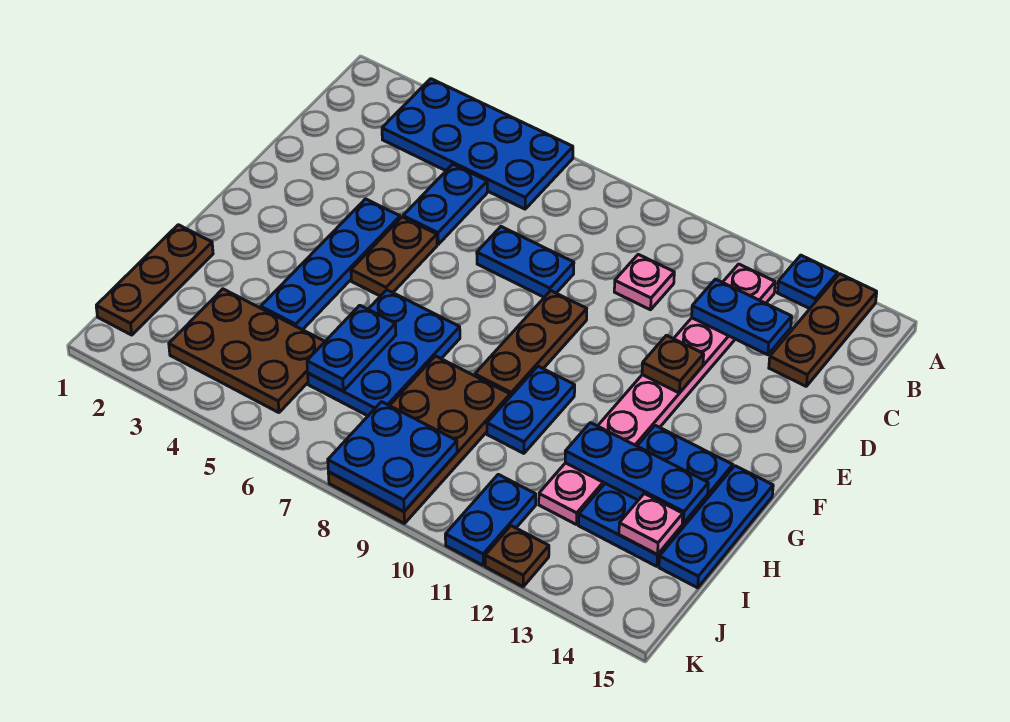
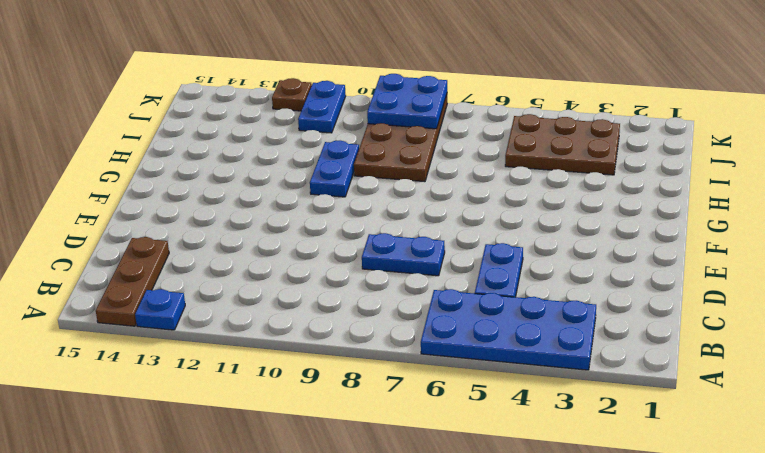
none -> pink plate B12:I12 level 1
none -> pink plate C10 level 1
none -> blue plate E4:H4 level 1

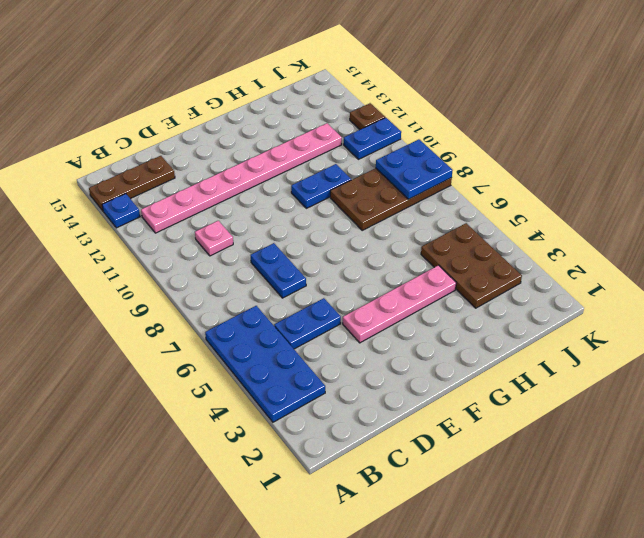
pink plate E4:H4 level 1 -> blue plate E4:H4 level 1
none -> brown plate E5:F5 level 1
none -> brown plate E9:G9 level 1
none -> blue plate G6:I7 level 1

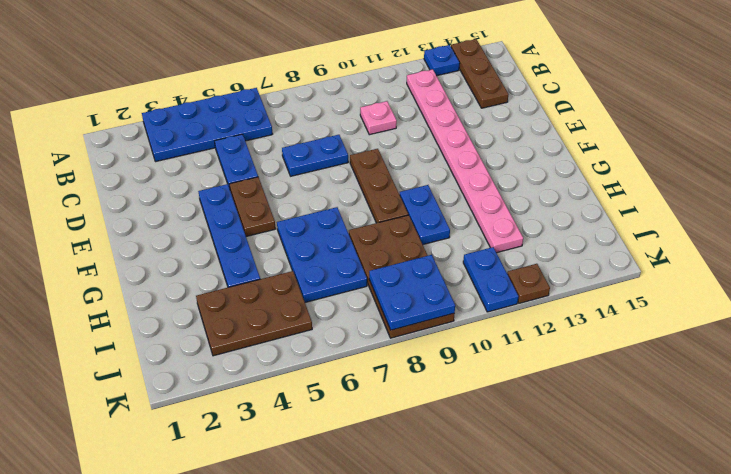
none -> blue plate G13:I14 level 1
none -> blue plate G15:I15 level 1
none -> brown plate H1:J1 level 1

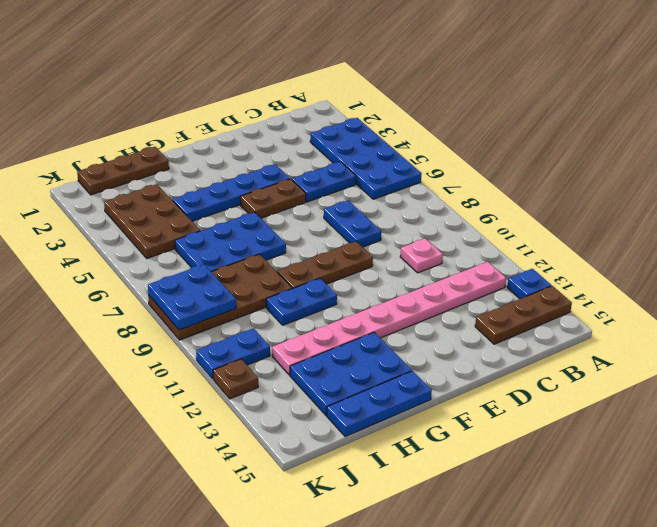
none -> blue plate C12:C13 level 2
none -> brown plate E12 level 2
none -> blue plate H6:I6 level 2

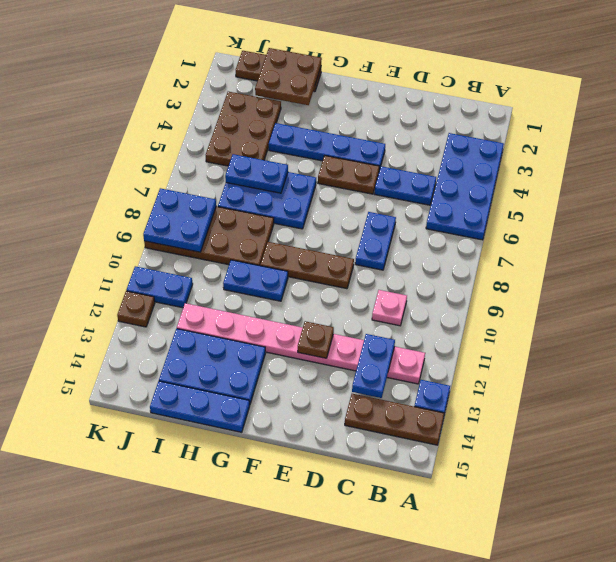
brown plate H1:I2 level 2 -> none
none -> blue plate H12:H14 level 2
none -> pink plate I14 level 2

